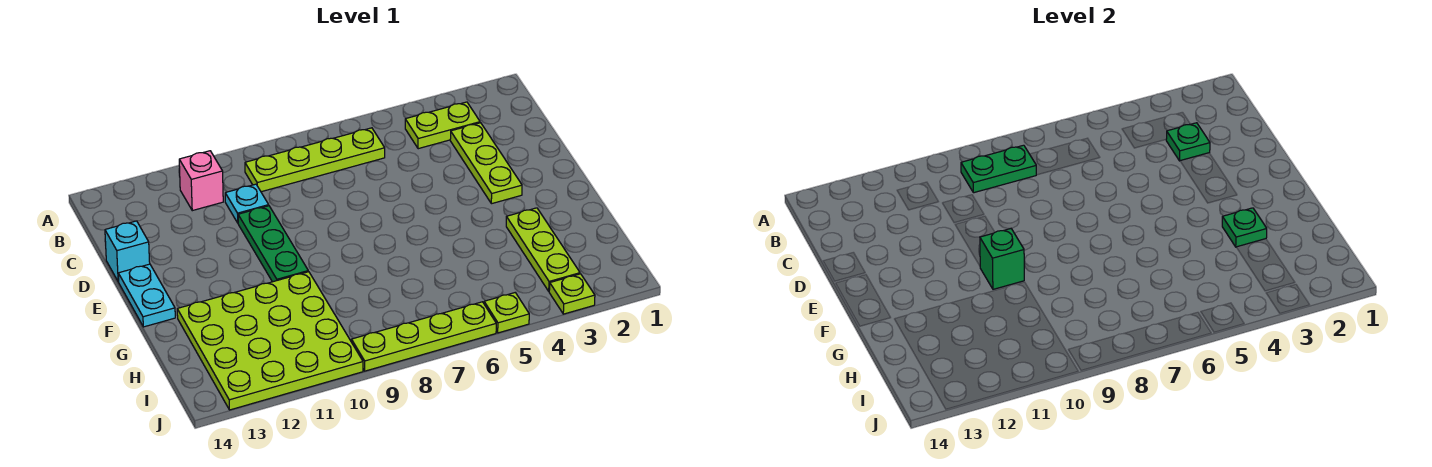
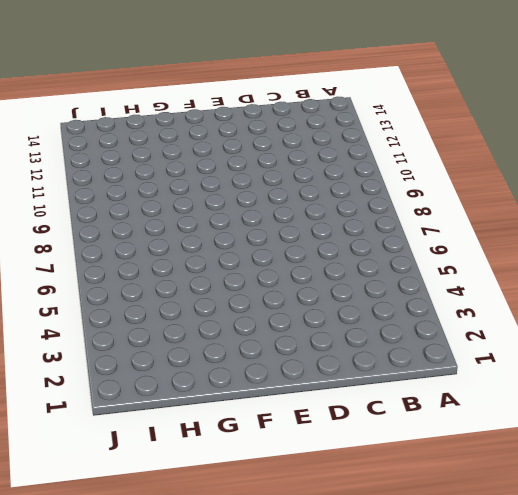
none -> lime plate B3:B4 level 1
none -> lime plate B6:B9 level 1
none -> pink brick B11 level 1

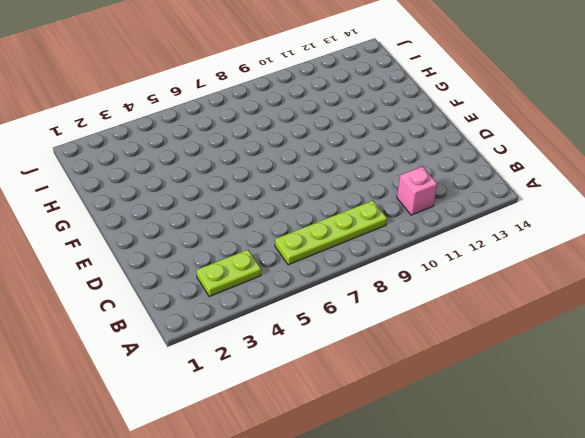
none -> lime plate C3:E3 level 1
none -> cyan plate C10 level 1
none -> green plate D10:F10 level 1

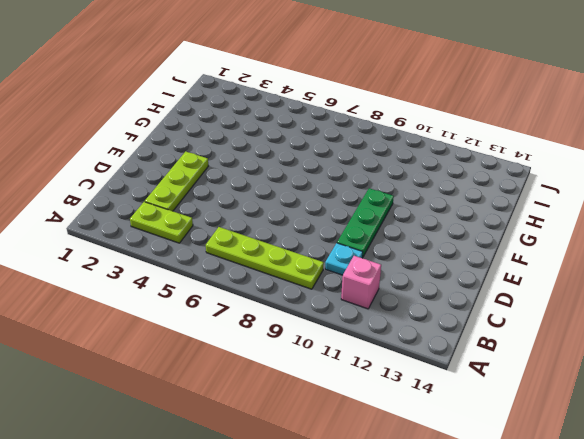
none -> cyan brick D14 level 1
none -> cyan plate E14:F14 level 1
none -> lime plate G3:I3 level 1

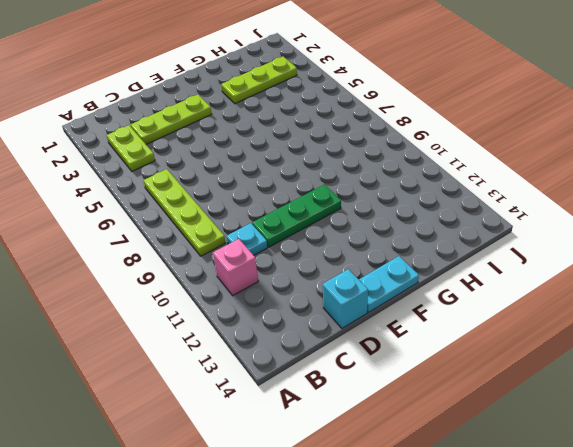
none -> lime plate G10:J13 level 1
none -> lime plate J3 level 1
none -> lime plate J5 level 1

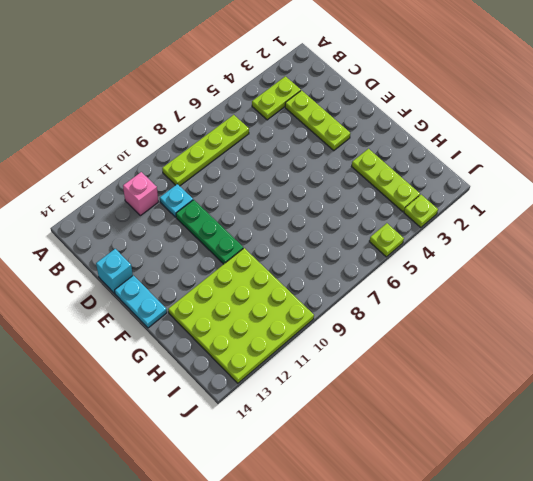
none -> lime plate J6:J9 level 1
none -> green plate B8:B9 level 2
none -> green plate C3 level 2

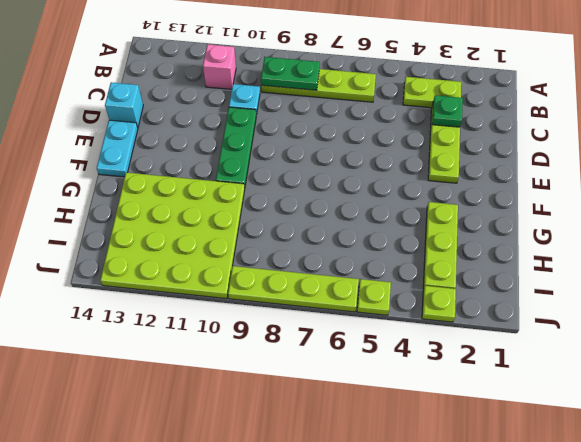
none -> green brick F10 level 2
none -> green plate G3 level 2

